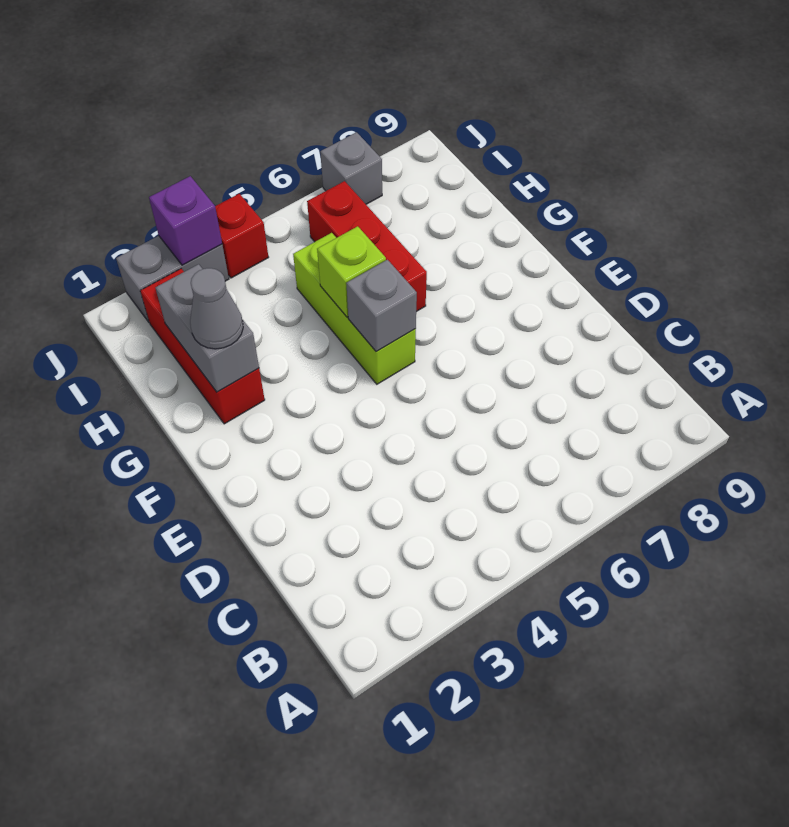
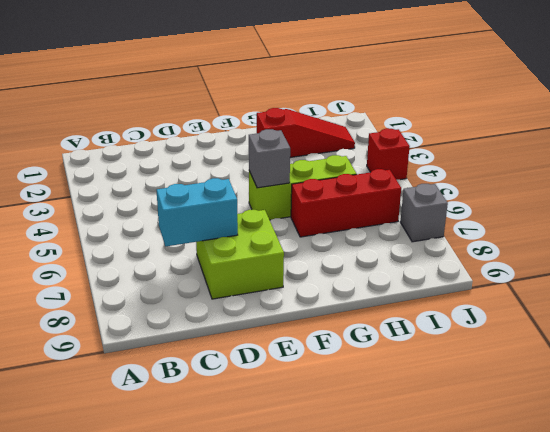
cyan brick C7:D7 level 2 -> none
lime brick D7:E8 level 1 -> none
red slope G2:I2 level 1 top G -> red brick G2:I2 level 1
none -> grey brick J2:J3 level 1
none -> grey brick G2:H2 level 2

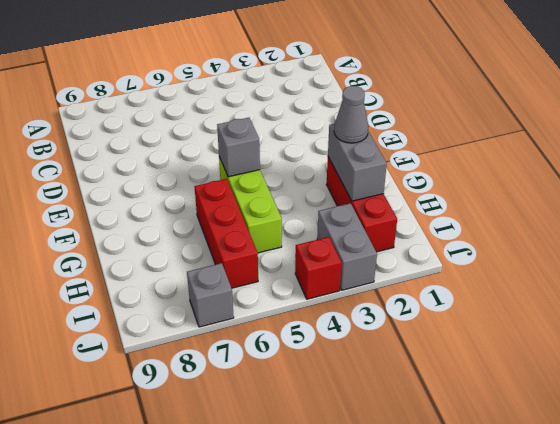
grey brick I3:J3 level 1 -> grey brick J2:J3 level 1
none -> lime brick G5 level 2
none -> purple brick J3 level 2

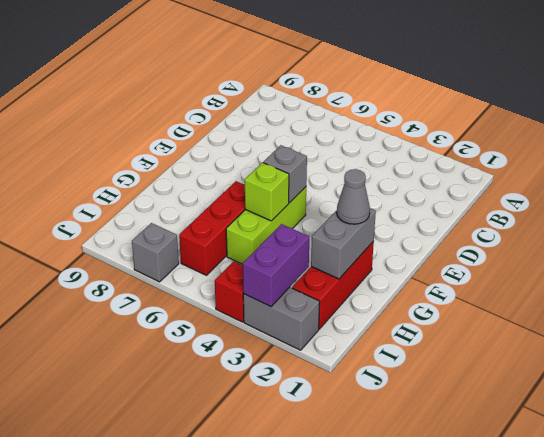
purple brick I3:J3 level 2 -> purple brick J3 level 2

